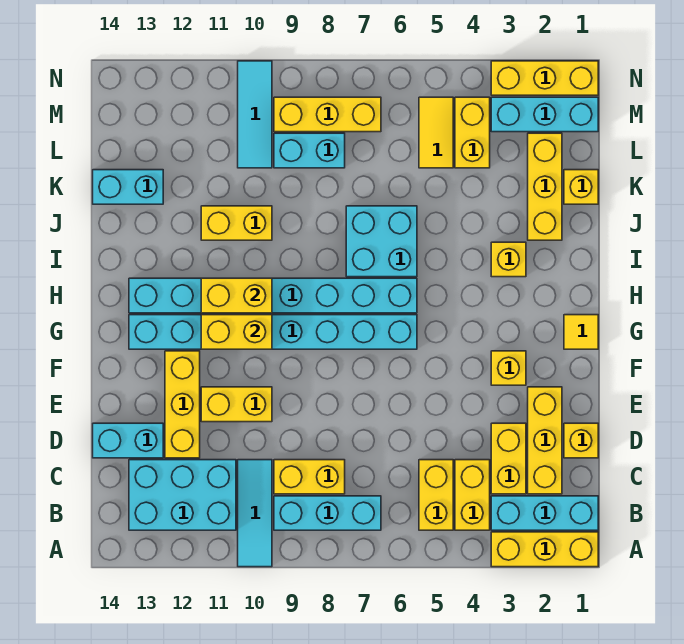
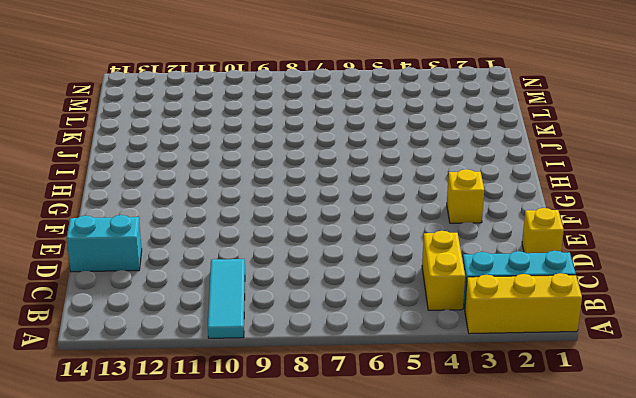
none -> yellow brick B5:C5 level 1
none -> cyan brick B7:B9 level 1
none -> cyan brick B11:C13 level 1
none -> yellow brick C2:E2 level 1

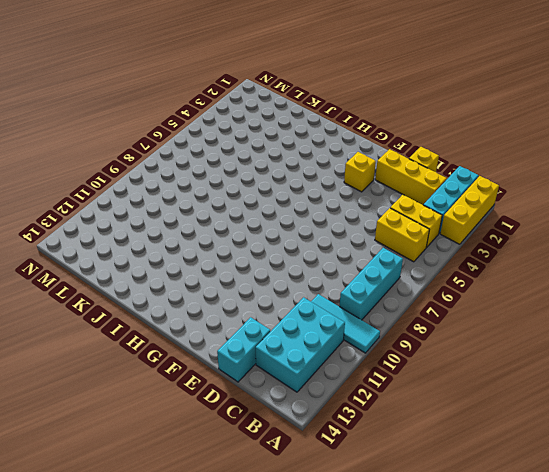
none -> yellow brick C3:D3 level 1
none -> yellow brick C8:C9 level 1
none -> yellow brick D12:F12 level 1
none -> yellow brick E10:E11 level 1

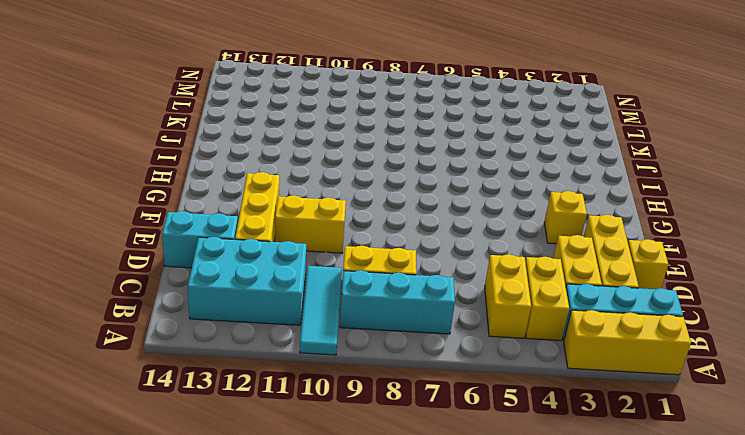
none -> yellow tile G1 level 1
none -> cyan brick G6:G13 level 1
none -> cyan brick H6:H13 level 1
none -> yellow brick I3 level 1

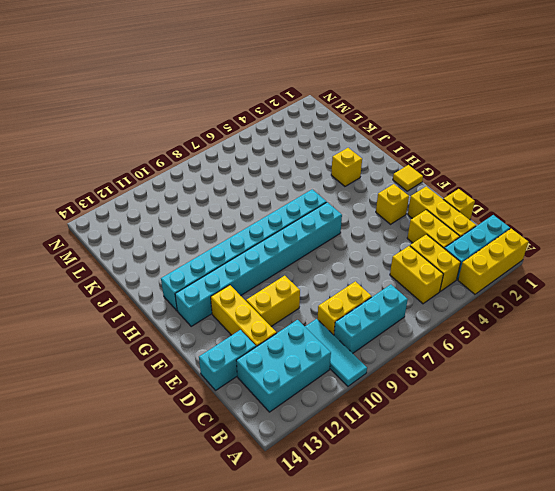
none -> cyan brick I6:J7 level 1
none -> yellow brick J2:L2 level 1
none -> yellow brick J10:J11 level 1
none -> yellow brick K1 level 1

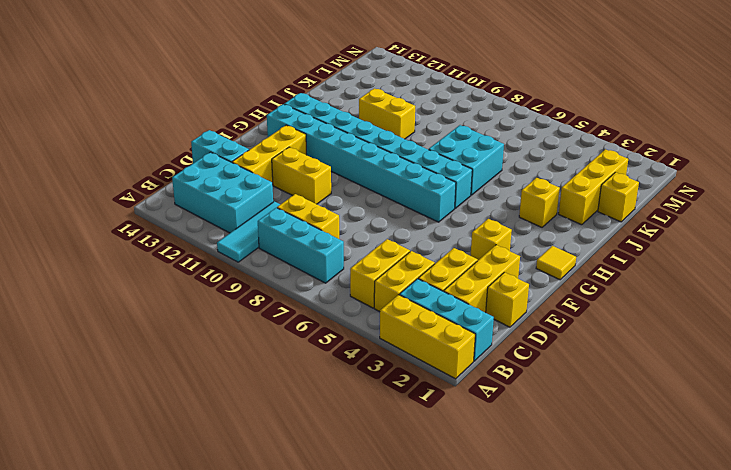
none -> cyan brick K13:K14 level 1
none -> yellow brick L4:M4 level 1
none -> yellow tile L5:M5 level 1
none -> cyan brick L8:L9 level 1

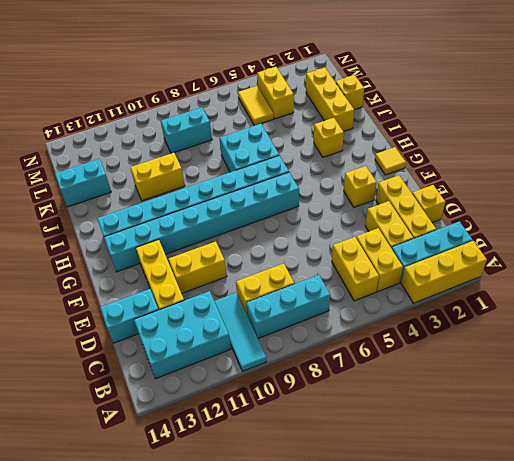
none -> cyan tile L10:N10 level 1
none -> cyan brick M1:M3 level 1
none -> yellow brick M7:M9 level 1
none -> yellow brick N1:N3 level 1

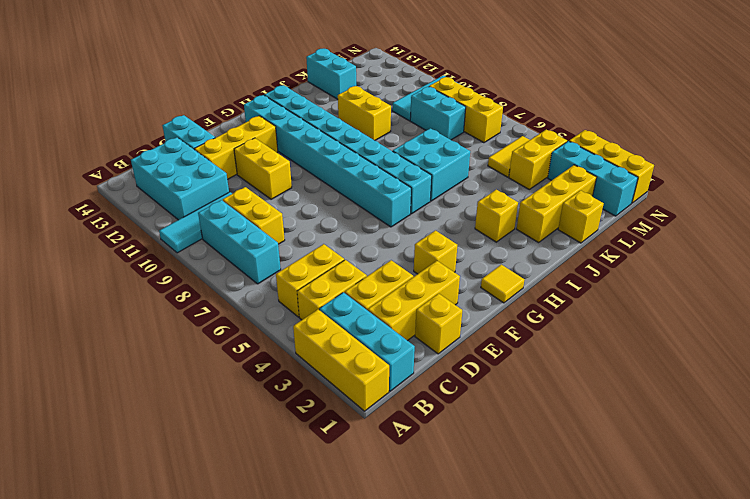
none -> yellow brick G10:G11 level 2
none -> yellow brick H10:H11 level 2

